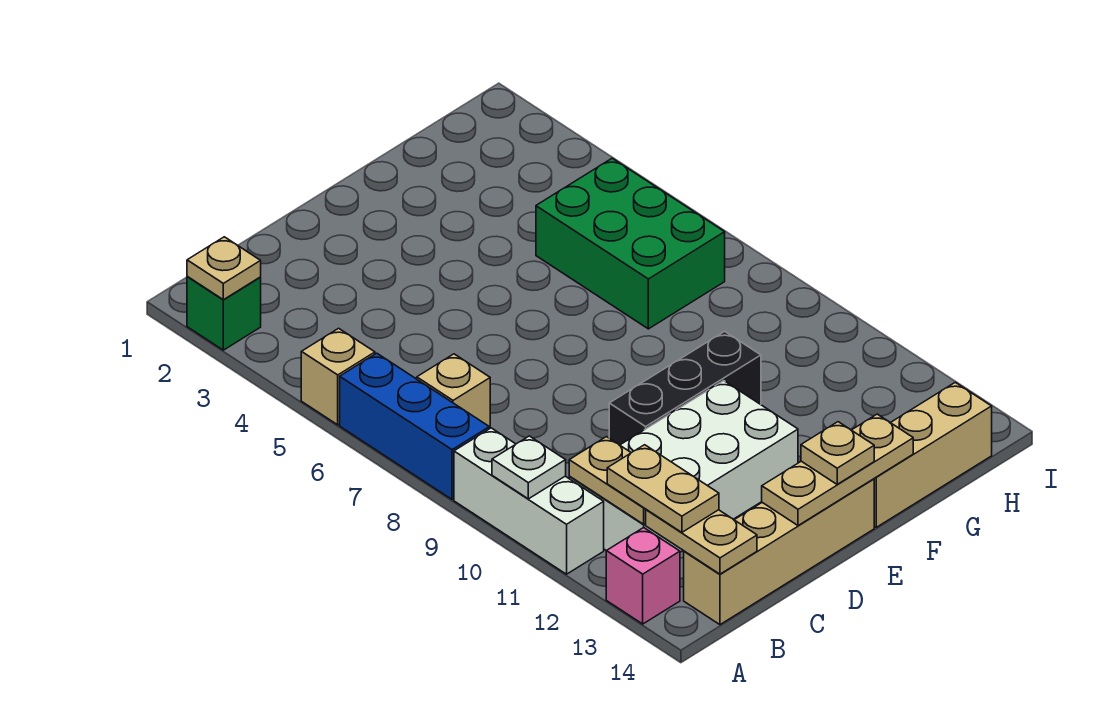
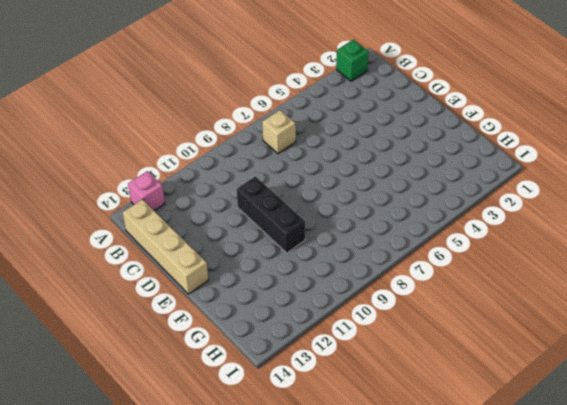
none -> tan brick A5 level 1
none -> blue brick A6:A8 level 1
none -> white brick A9:A11 level 1

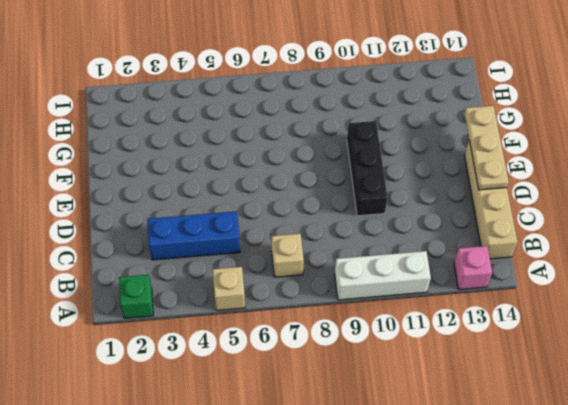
blue brick C3:C5 level 1 -> blue brick A6:A8 level 1
none -> white brick B11:E12 level 1
none -> tan brick F14:H14 level 1
none -> green brick G5:H7 level 1

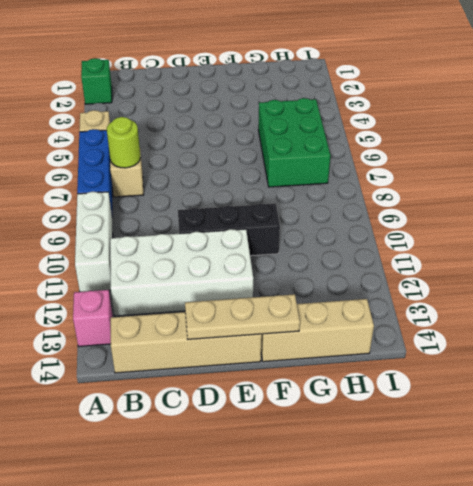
lime round brick B7 level 2 -> none
none -> tan plate A2 level 2
none -> white plate A10 level 2
none -> tan plate B11:B12 level 2

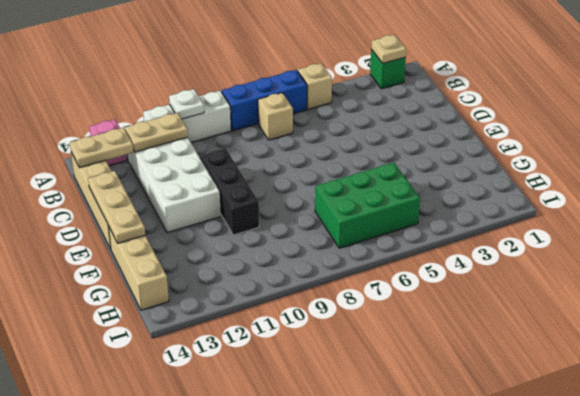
none -> tan plate B12:B13 level 3
none -> tan plate E14 level 3

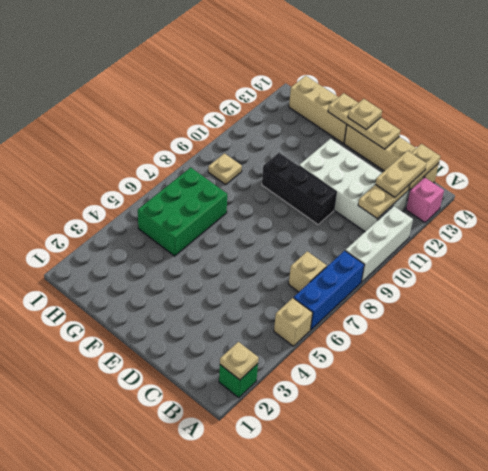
tan plate H9 level 1 -> none
none -> white plate A10 level 2

